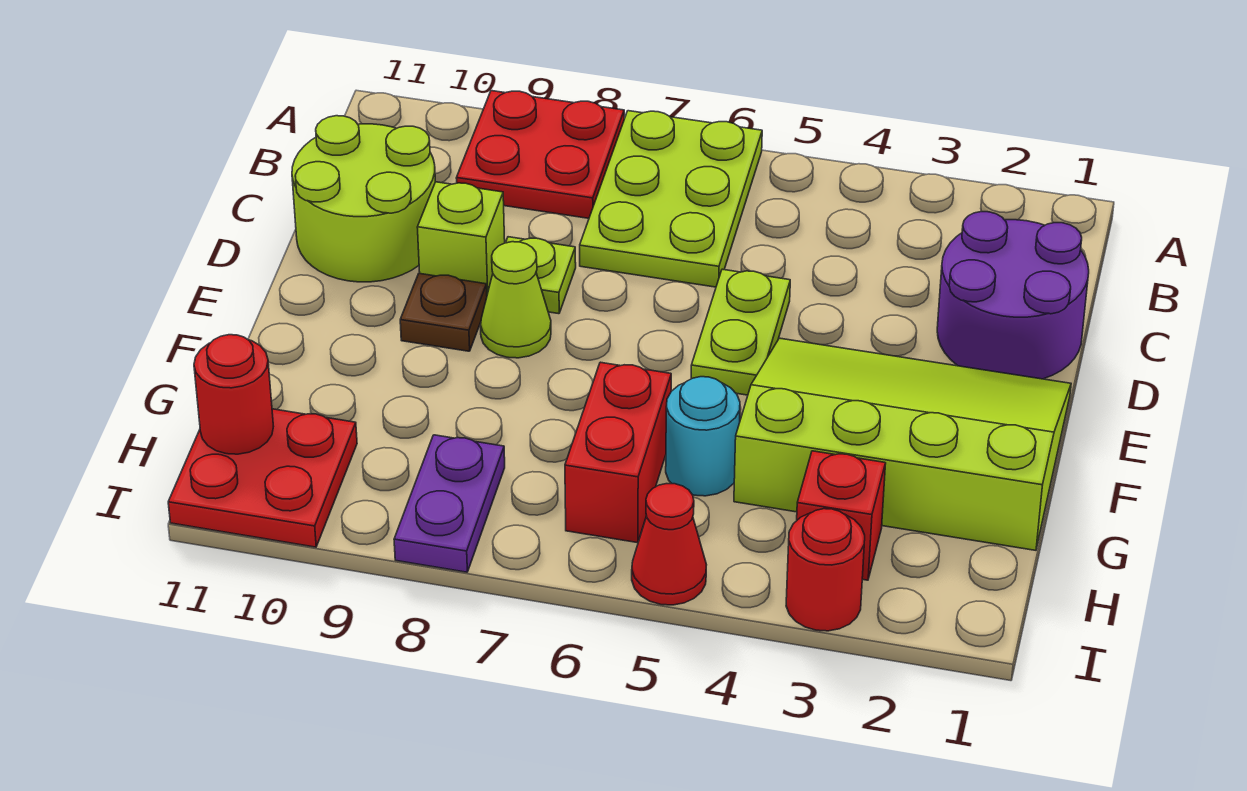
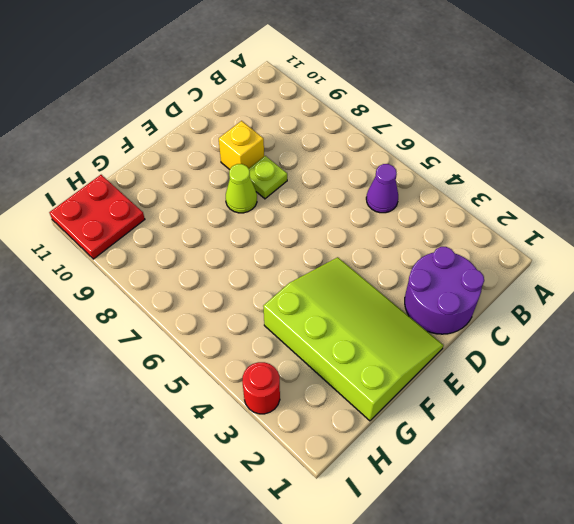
purple cone B5 level 1 -> none
yellow brick D9 level 1 -> lime brick D9 level 1
none -> lime plate A6:C7 level 1
none -> red plate A8:B9 level 1
none -> lime round brick C10:D11 level 1

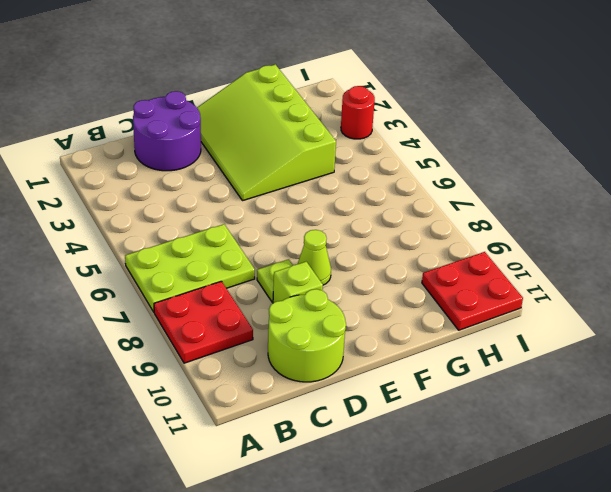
none -> lime plate D5:E5 level 1
none -> brown plate E9 level 1
none -> cyan round brick G5 level 1

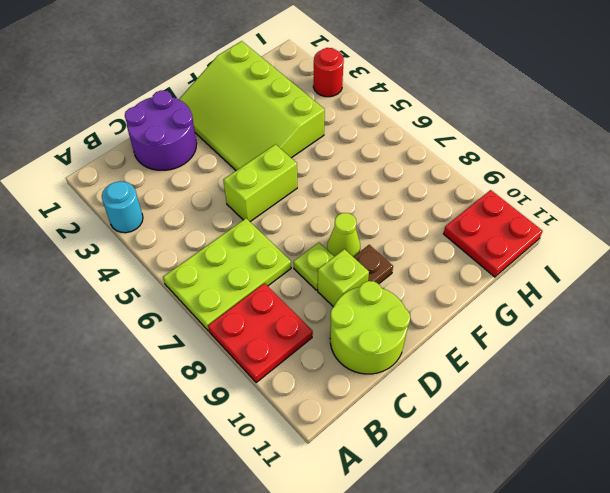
cyan round brick A3 level 1 -> cyan round brick G5 level 1
lime brick D5:E5 level 1 -> lime plate D5:E5 level 1
none -> red brick G6:H6 level 1
none -> red brick H3 level 1
none -> purple plate H8:I8 level 1

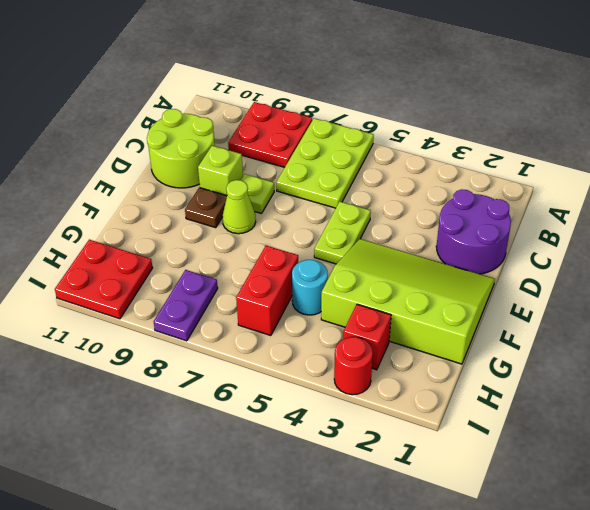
none -> red cone I5 level 1
none -> red round brick H11 level 2

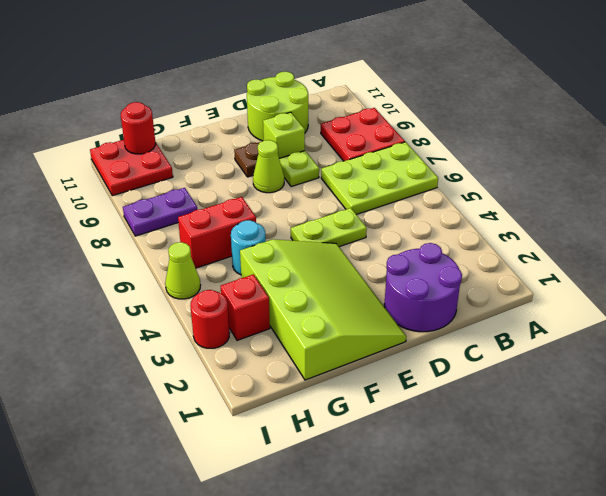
lime cone I5 level 1 -> red cone I5 level 1

